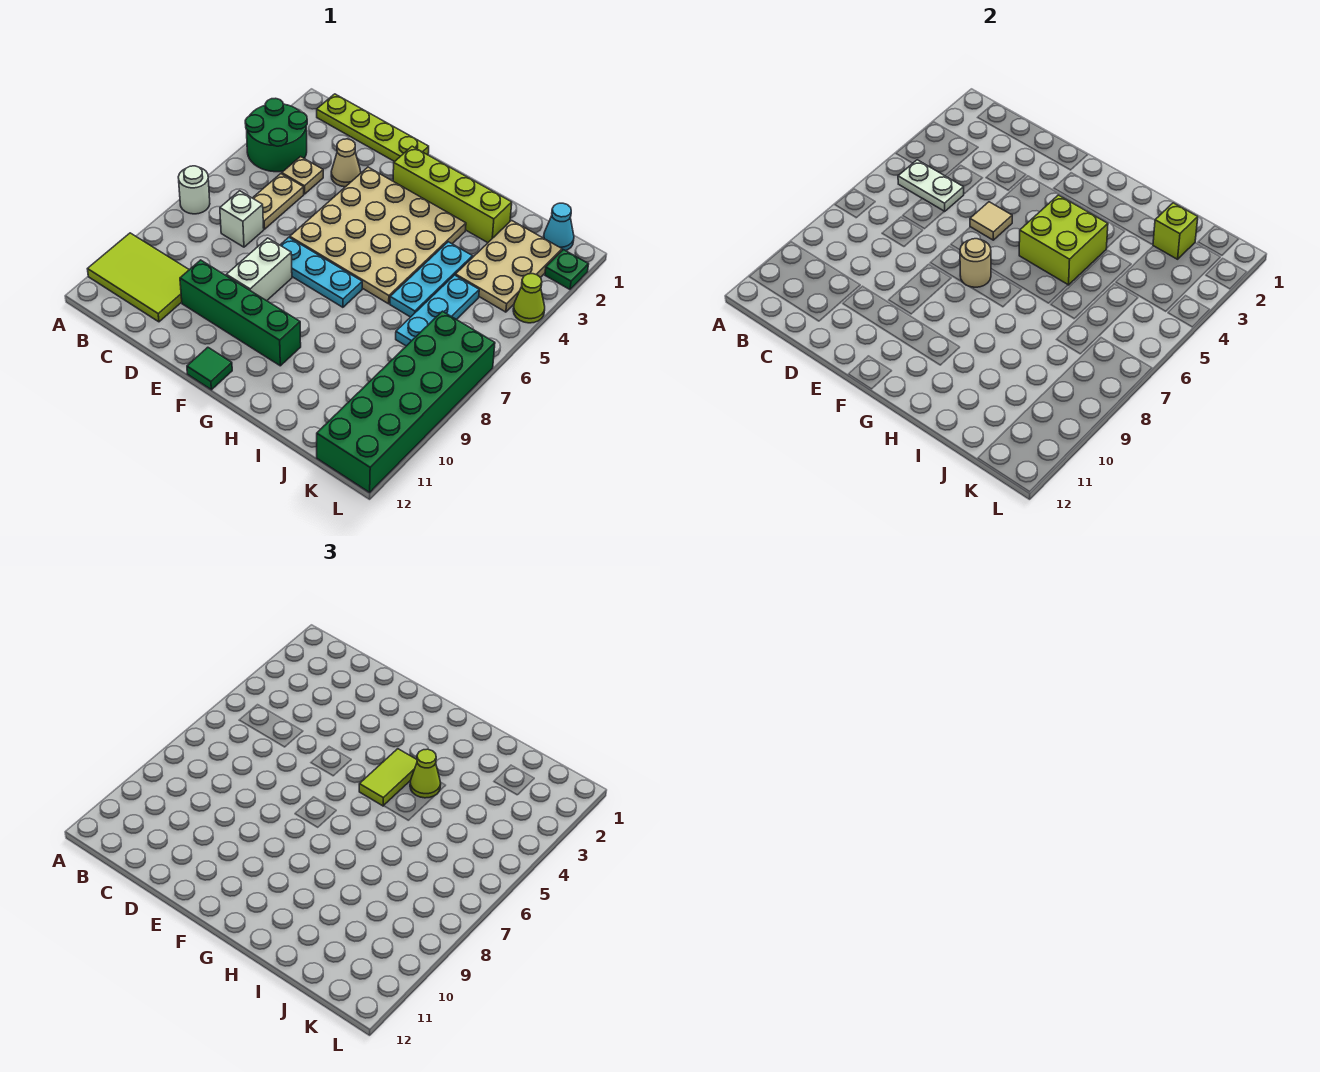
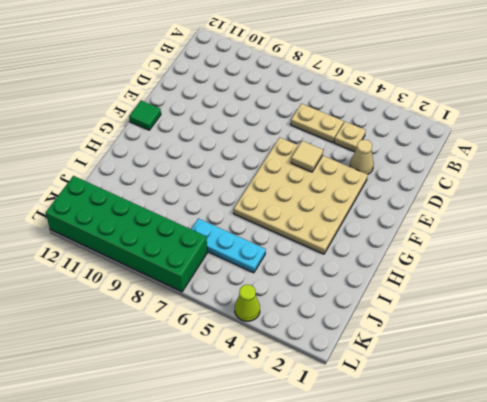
none -> green round brick A3:B4 level 1
none -> white round brick A7 level 1
none -> lime tile A10:C11 level 1

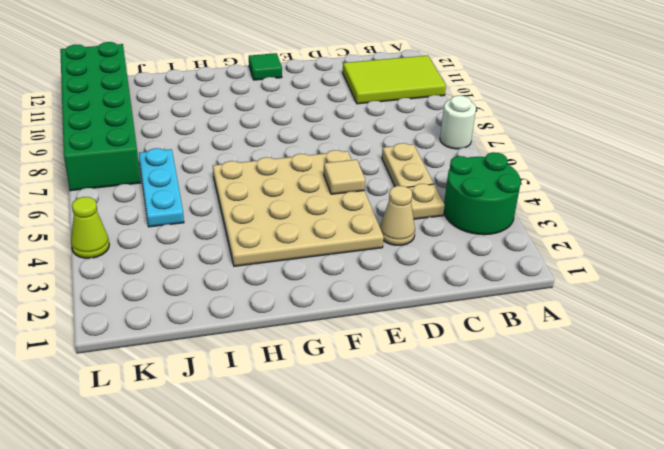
none -> lime plate B1:E1 level 1
none -> white brick C7 level 1
none -> green brick D10:G10 level 1

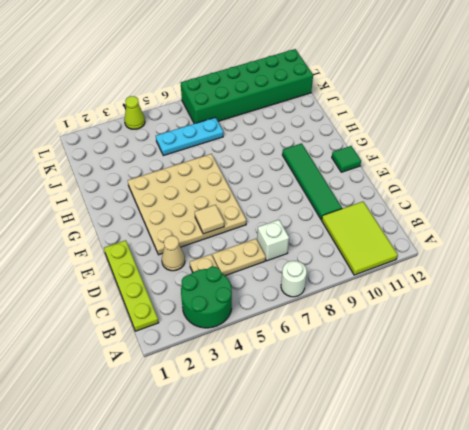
green tile D10:G10 level 1 -> green brick D10:G10 level 1
none -> cyan plate E7:G7 level 1
none -> white brick E8:E9 level 1
none -> lime brick F2:I2 level 1

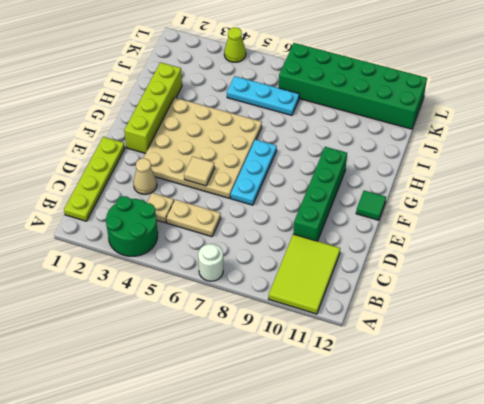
none -> white brick C7 level 1
none -> white brick E8:E9 level 1
none -> cyan plate I4:I6 level 1

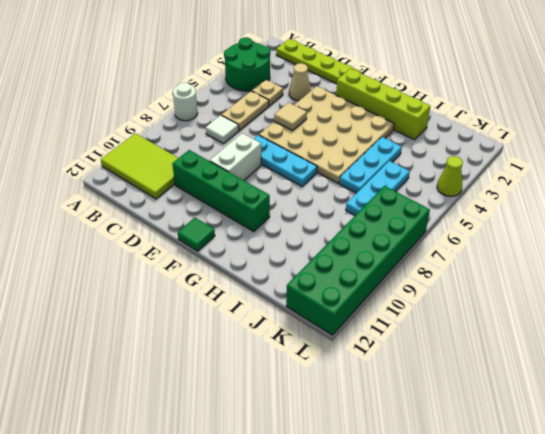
white tile C7 level 1 -> white brick C7 level 1
none -> tan plate J2:K4 level 1
none -> cyan cone K1 level 1
none -> green plate L2 level 1

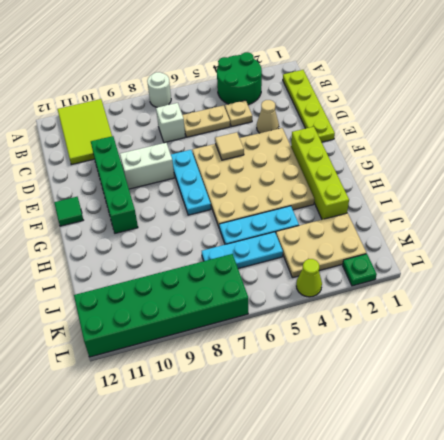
none -> cyan cone K1 level 1
none -> white plate B5:C5 level 2
none -> tan round brick F7 level 2

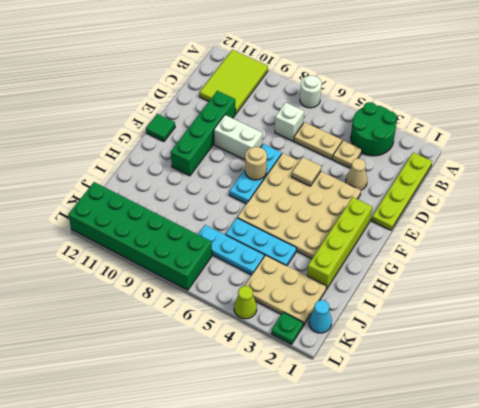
none -> white plate B5:C5 level 2
none -> lime brick G4:H5 level 2
none -> lime brick J2 level 2

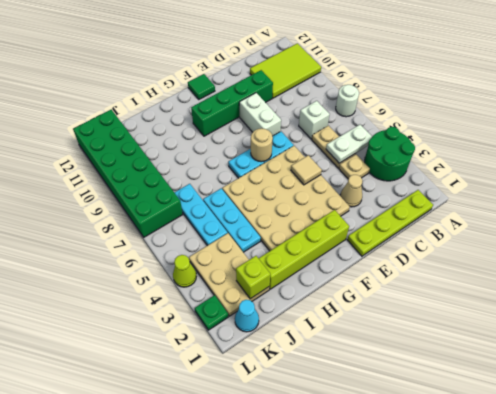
none -> lime brick G4:H5 level 2
none -> lime tile G4:G5 level 3
none -> lime cone H4 level 3

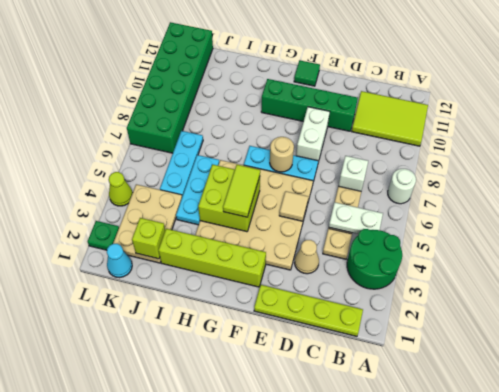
none -> lime cone H4 level 3

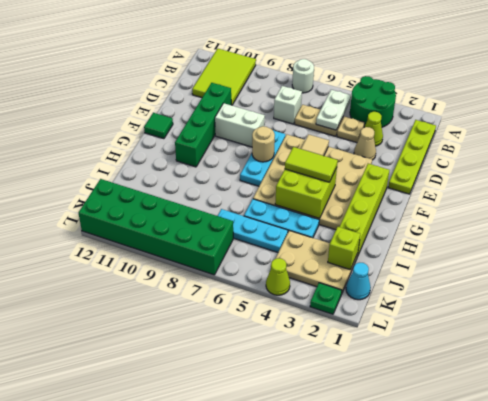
lime cone C3 level 1 -> lime cone H4 level 3

